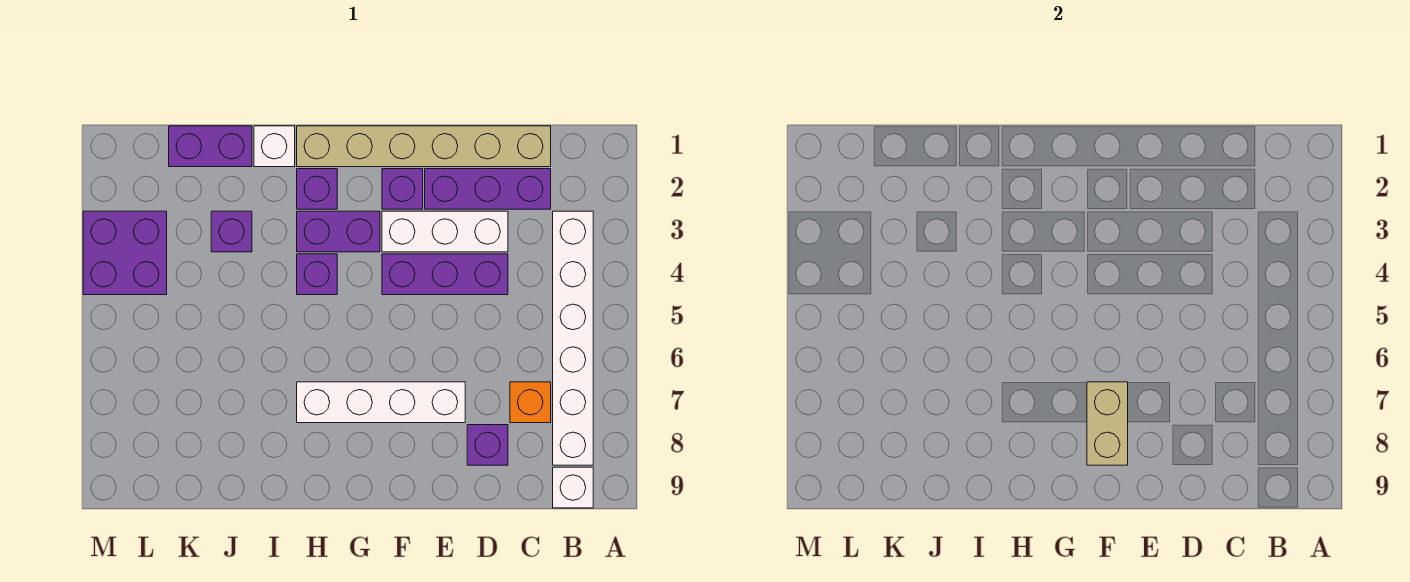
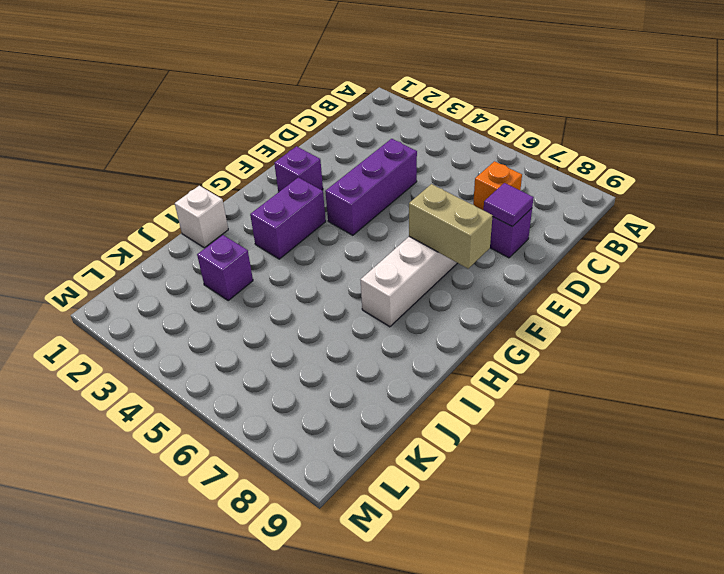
purple tile D8 level 2 -> none
none -> white brick B3:B8 level 1
none -> white brick B9 level 1
none -> tan brick C1:H1 level 1

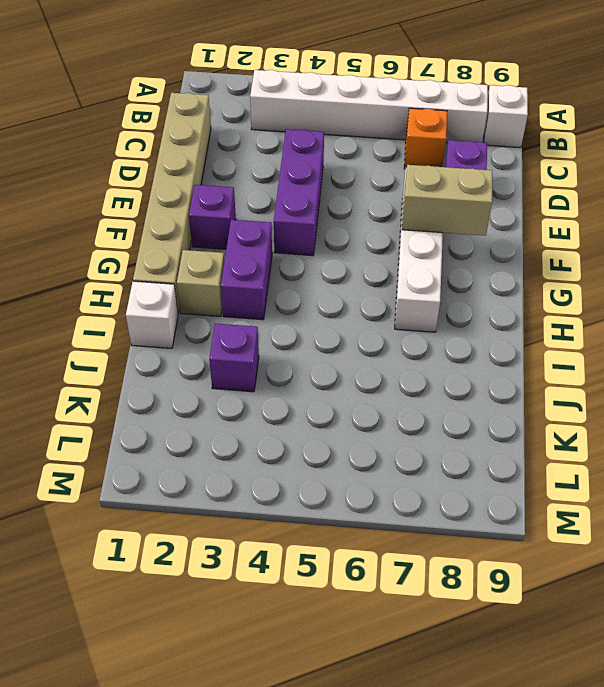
tan brick H2 level 1 -> purple brick H2 level 1
none -> purple brick C2:E2 level 1
none -> white brick D3:F3 level 1
none -> purple brick H4 level 1

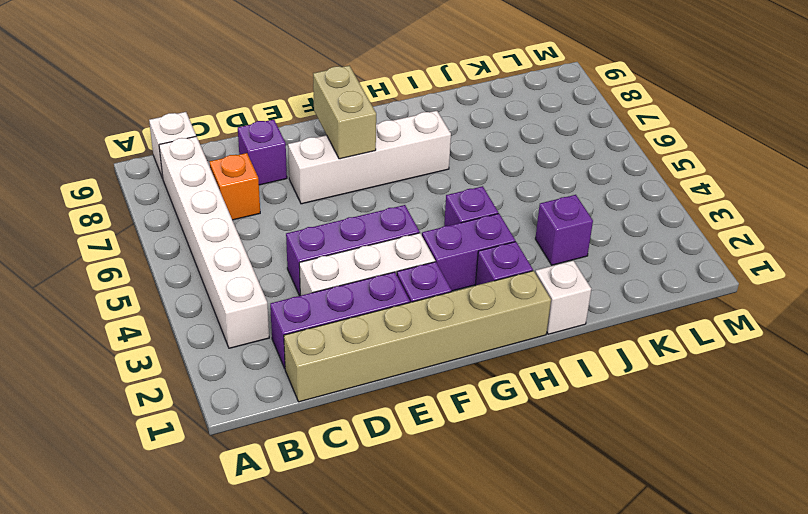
none -> purple brick J1:K1 level 1
none -> purple brick L3:M4 level 1

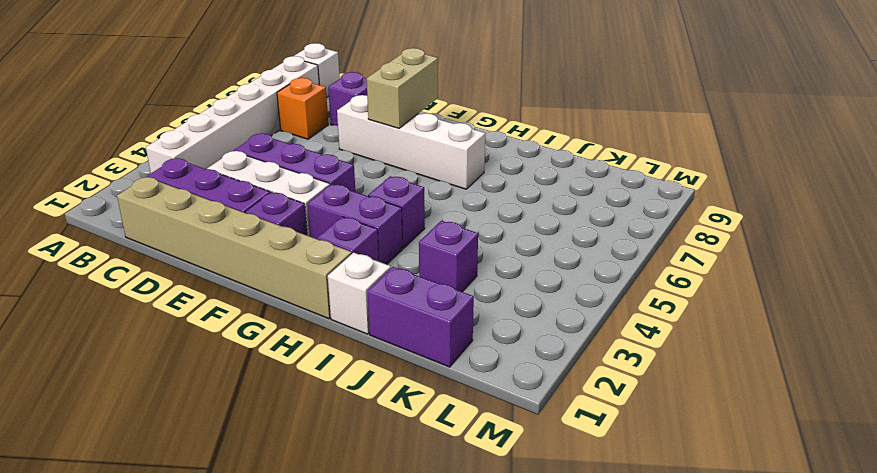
none -> purple brick L3:M4 level 1

